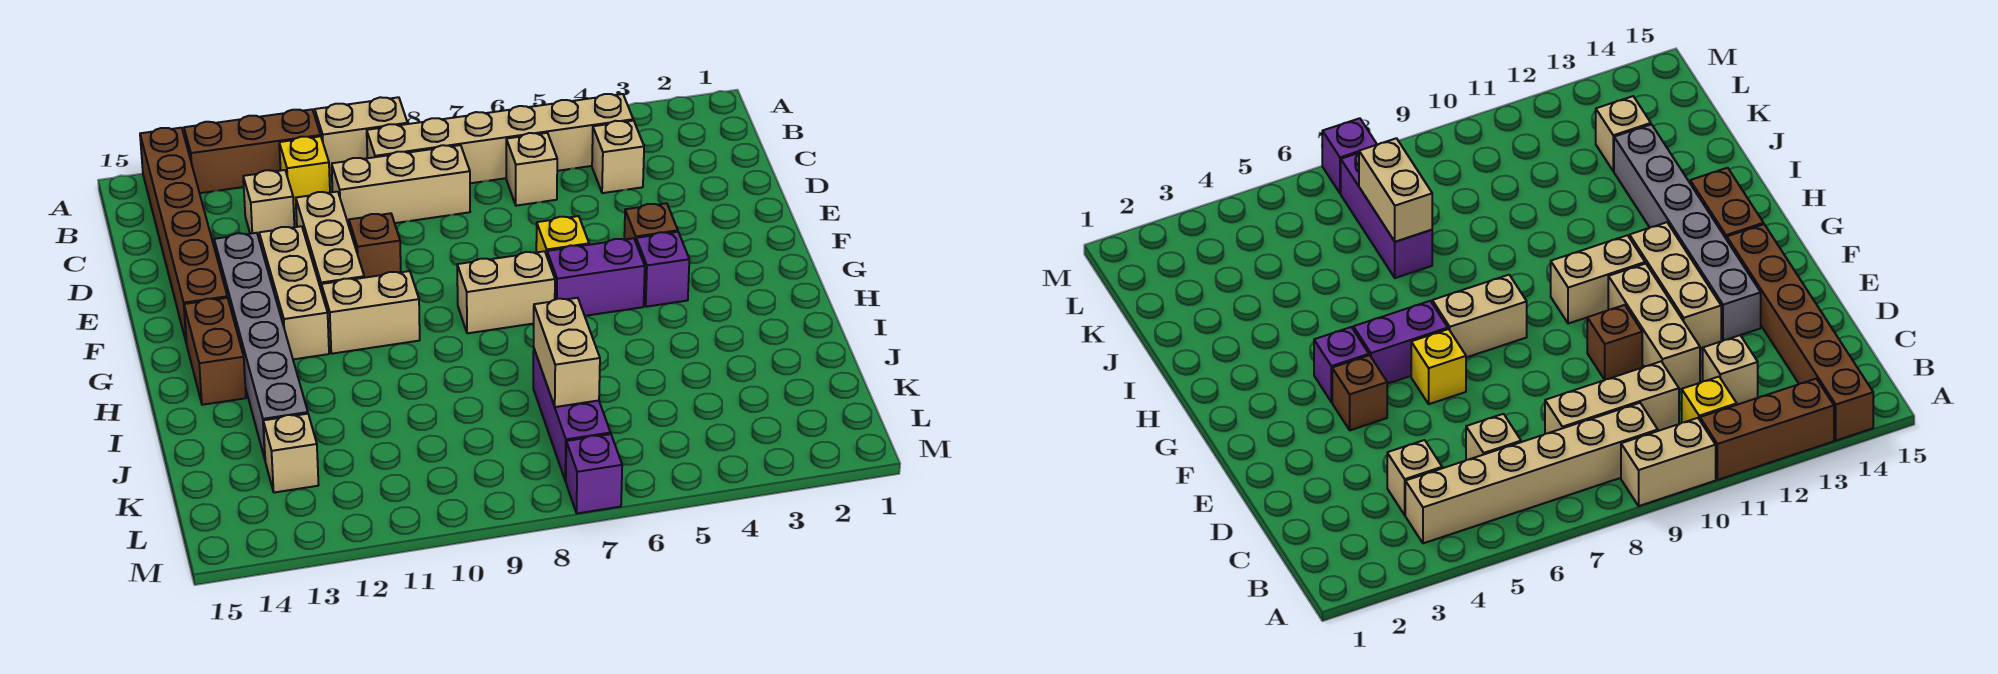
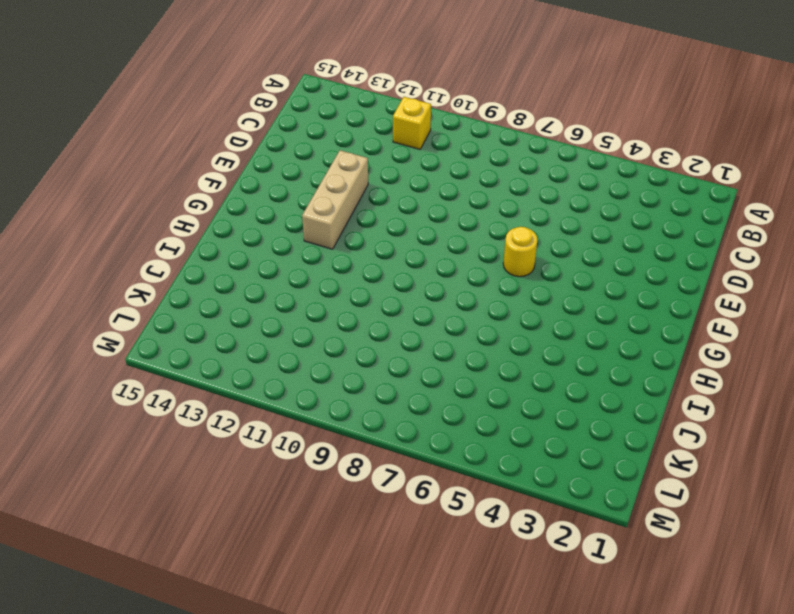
yellow round brick F6 level 1 -> yellow brick F6 level 1
none -> tan brick A9:A10 level 1
none -> brown brick A11:A13 level 1
none -> brown brick A14:F14 level 1

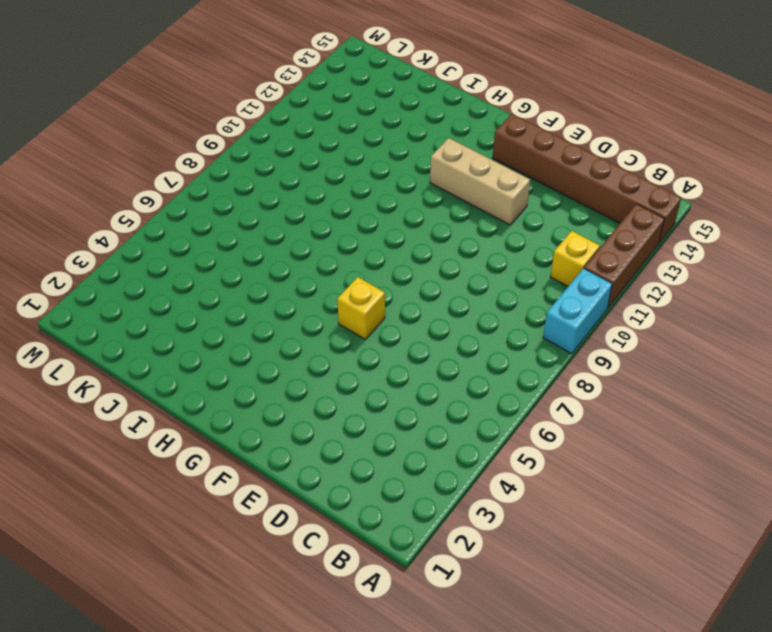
cyan brick A9:A10 level 1 -> tan brick A9:A10 level 1
none -> tan brick B4:B9 level 1
none -> tan brick C4 level 1
none -> tan brick C6 level 1

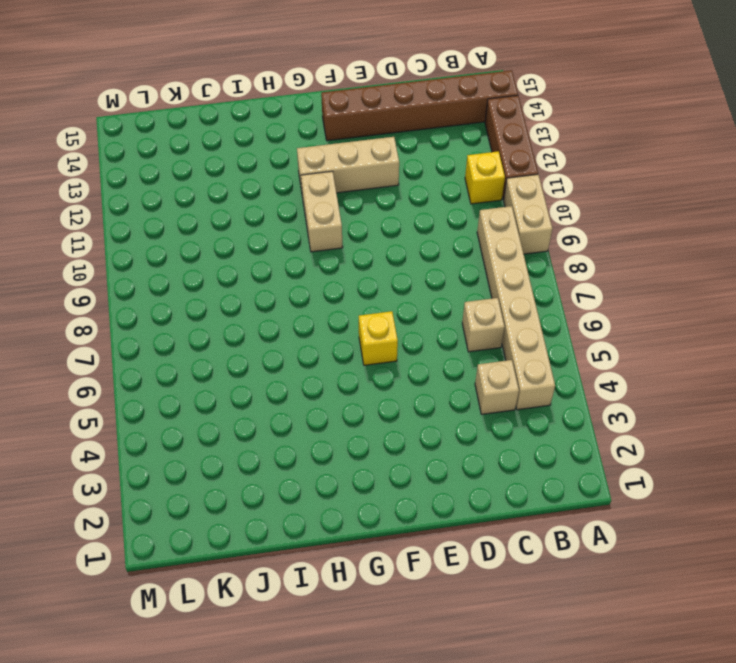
none -> tan brick C8:C10 level 1
none -> tan brick C12 level 1
none -> tan brick D11:F11 level 1

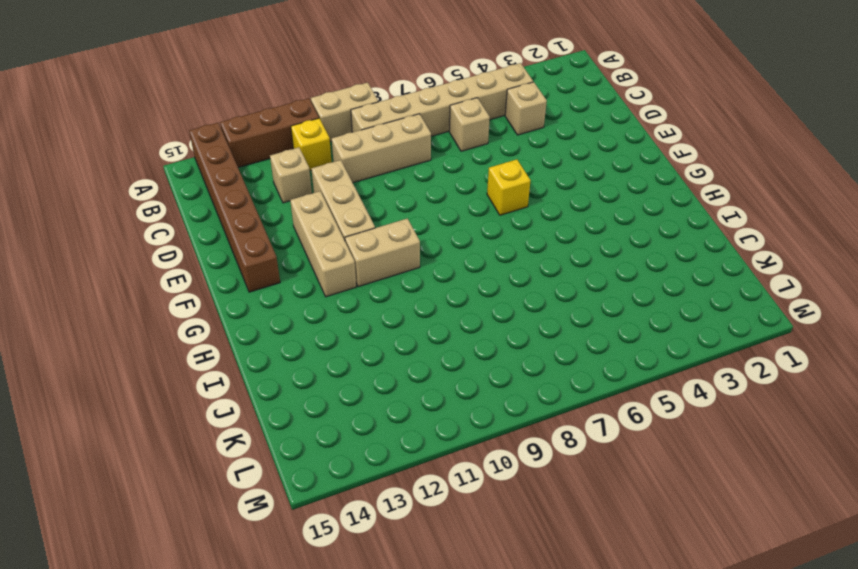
none -> brown brick E10 level 1
none -> grey brick E13:J13 level 1
none -> brown brick F4 level 1

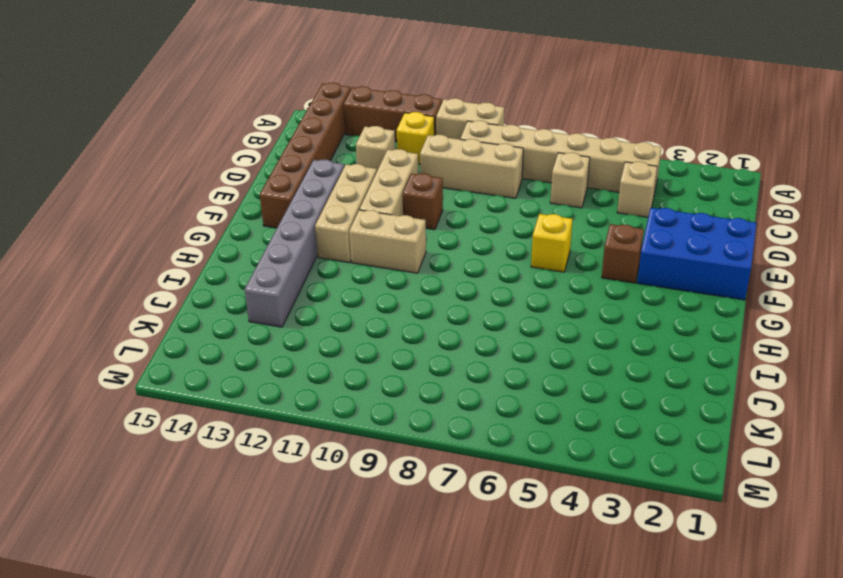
blue brick E1:F3 level 1 -> none
none -> purple brick G4 level 1
none -> purple brick G5:G6 level 1
none -> tan brick G7:G8 level 1

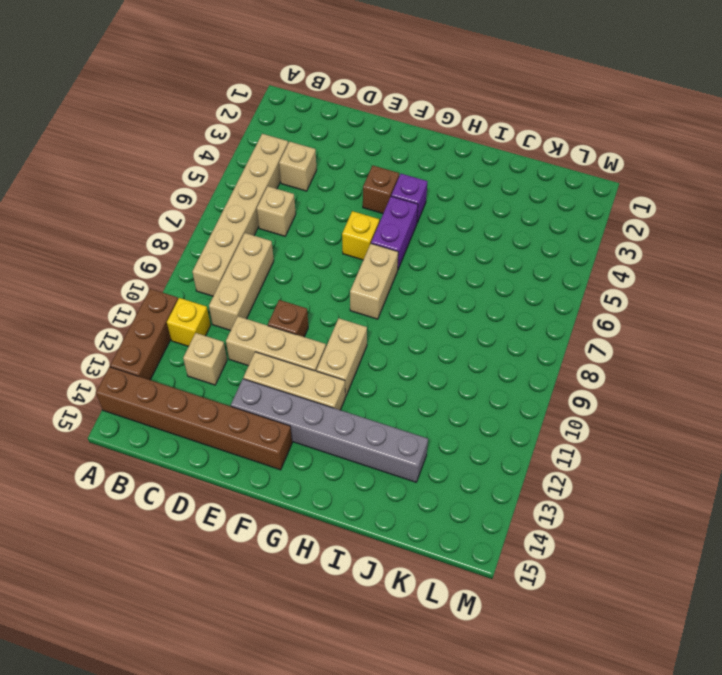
none -> tan brick A9:A10 level 1
none -> brown brick G14:H14 level 1
none -> purple brick J7:L7 level 1

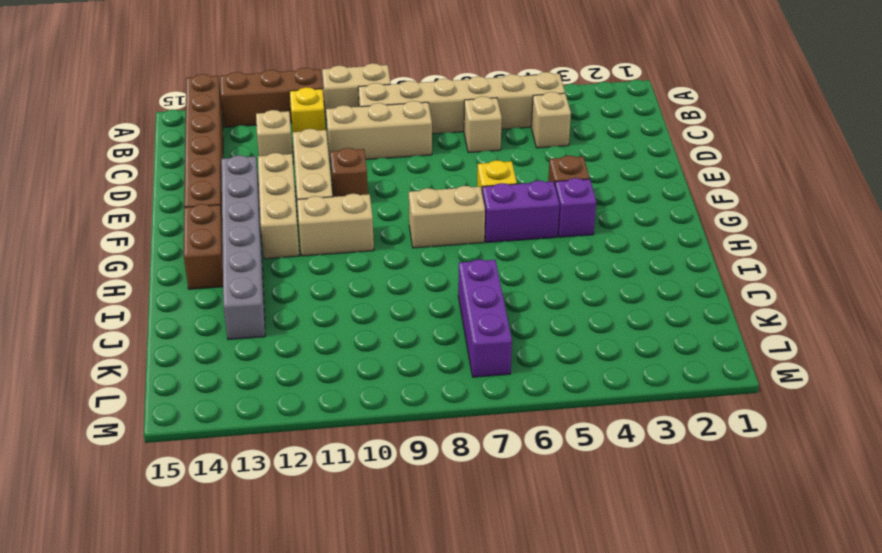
none -> tan brick K13 level 1
none -> purple brick M7 level 1
none -> tan brick J7:K7 level 2

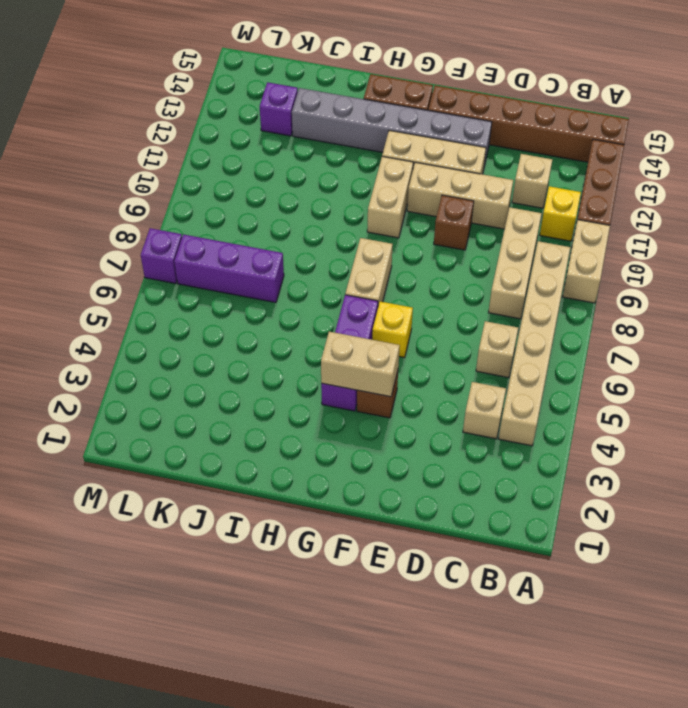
tan brick F4:G4 level 2 -> tan brick J7:K7 level 2
purple brick K13 level 1 -> tan brick K13 level 1

